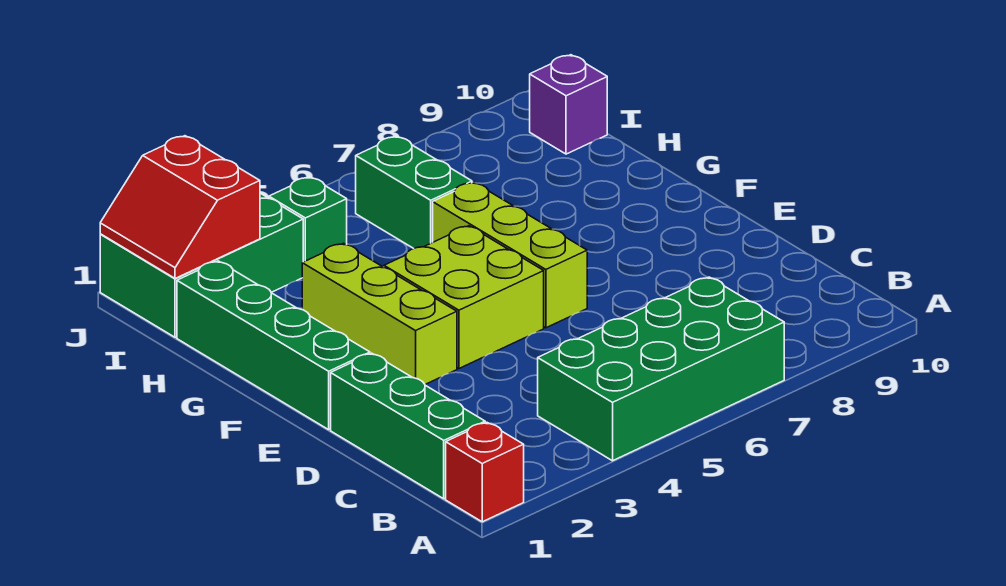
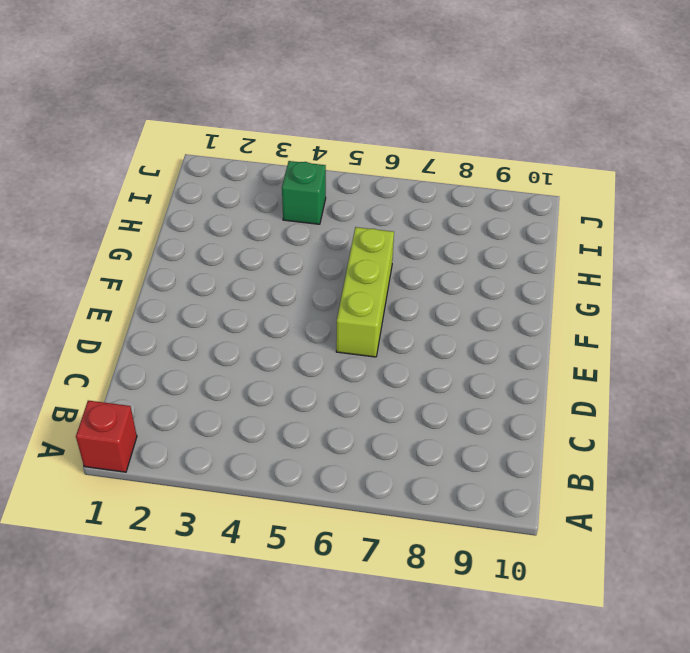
none -> green brick A4:B7 level 1
none -> green brick B1:D1 level 1
none -> green brick E1:H1 level 1

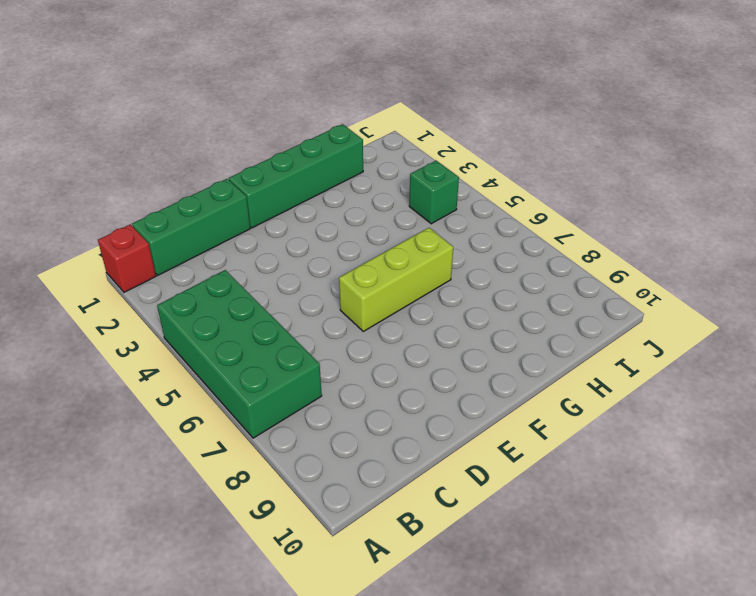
none -> lime brick E3:G3 level 1
none -> lime brick E4:F5 level 1
none -> green brick H6:I6 level 1

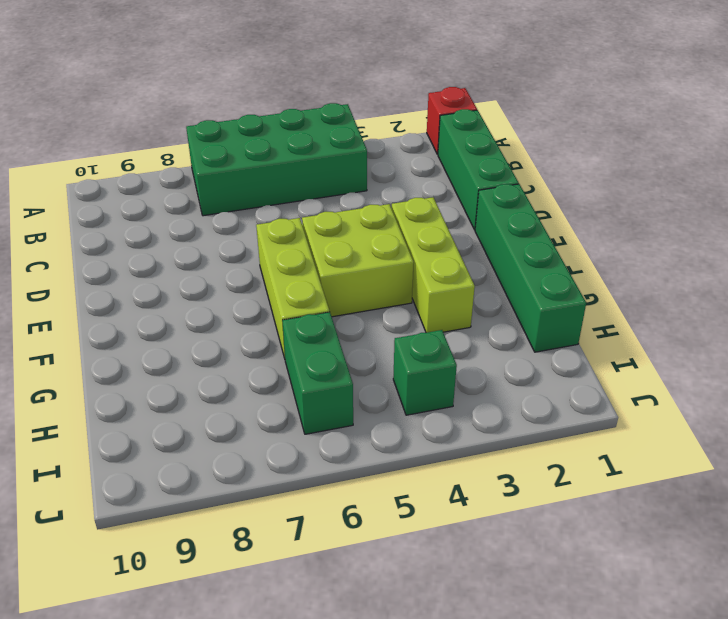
none -> green brick I1:J3 level 1
none -> purple brick I10 level 1
none -> red slope I1:J2 level 2 top 2

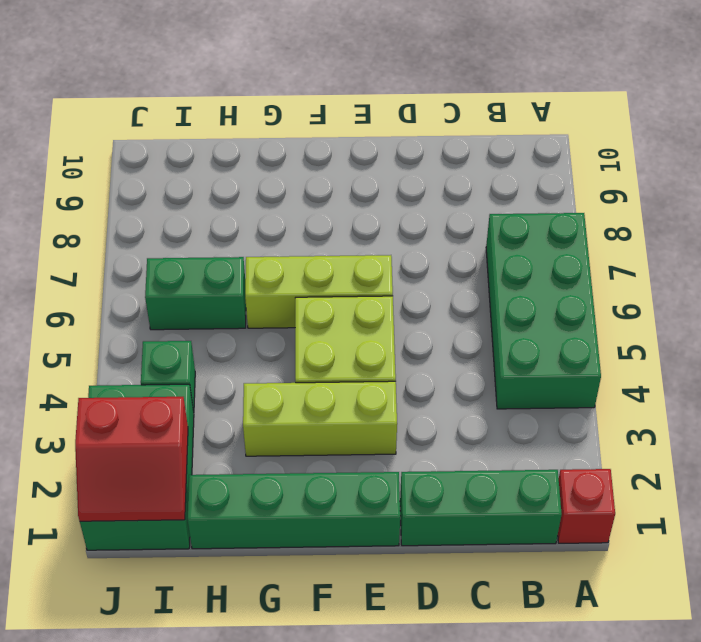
none -> purple brick I10 level 1

